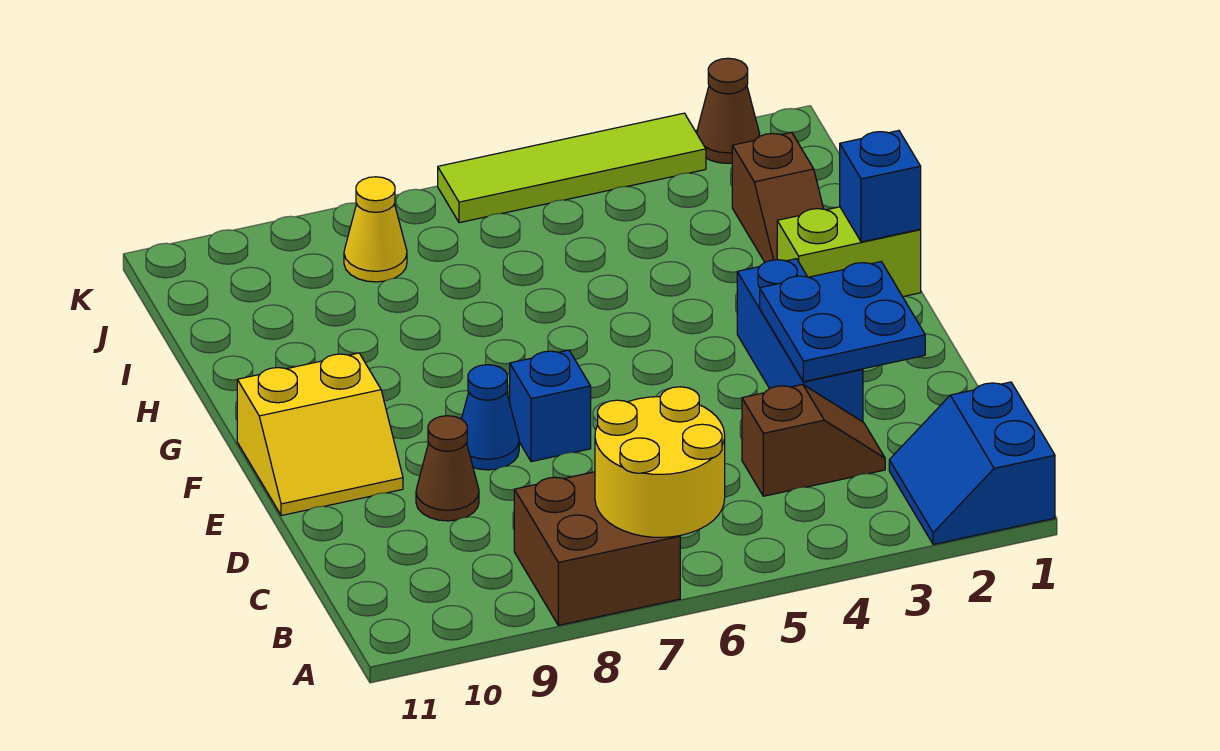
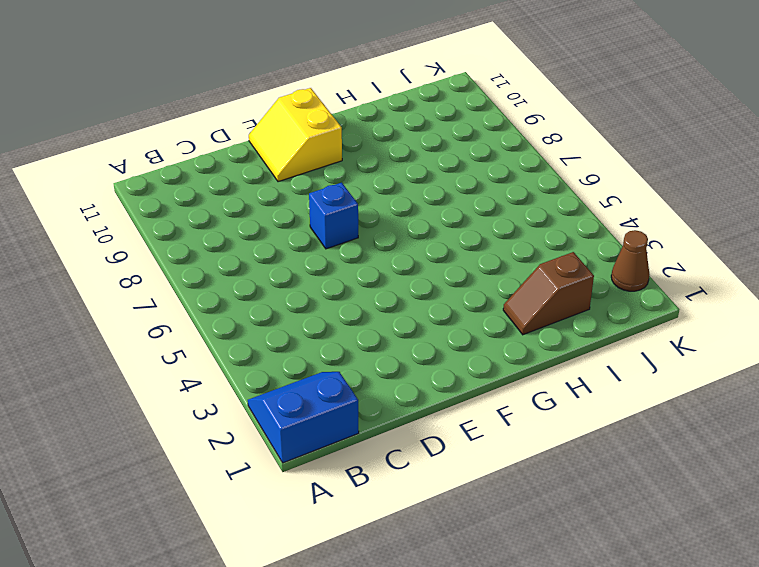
none -> brown brick A7:B8 level 1
none -> brown slope C3:C4 level 1 top 4
none -> blue brick D3:F3 level 1

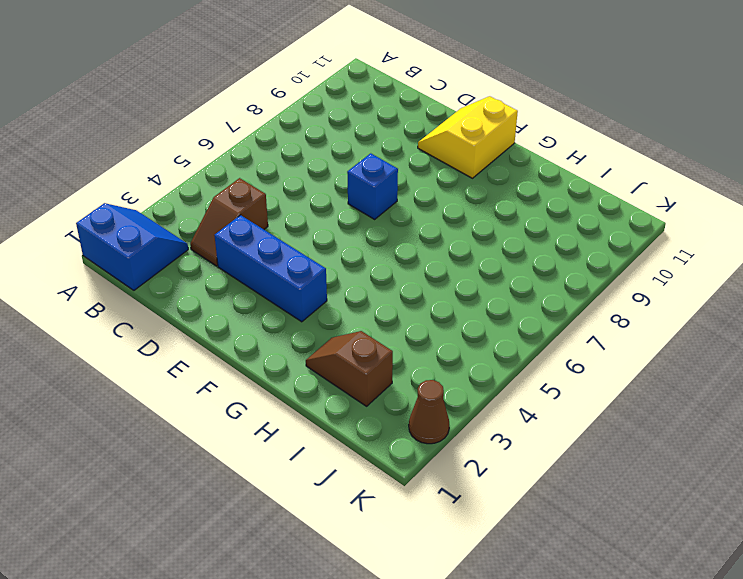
none -> brown brick A7:B8 level 1
none -> brown cone D9 level 1
none -> blue cone E8 level 1

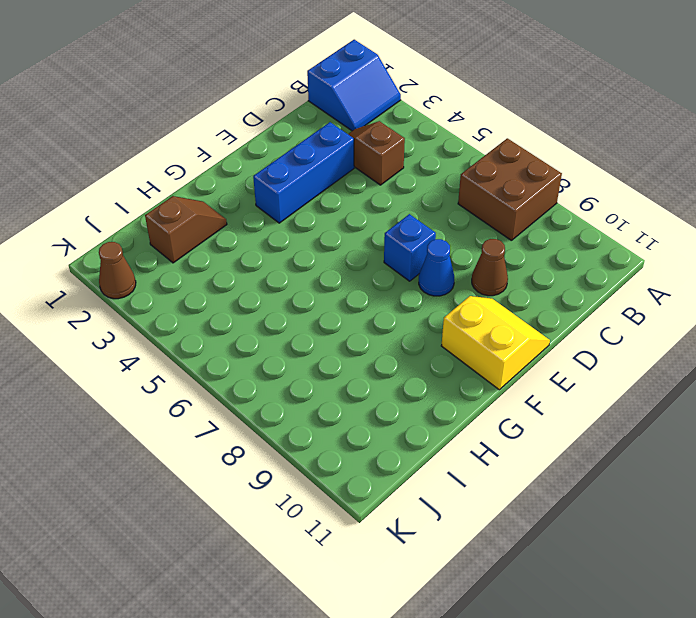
none -> lime brick G1:G2 level 1
none -> yellow cone J8 level 1
none -> lime tile K3:K6 level 1

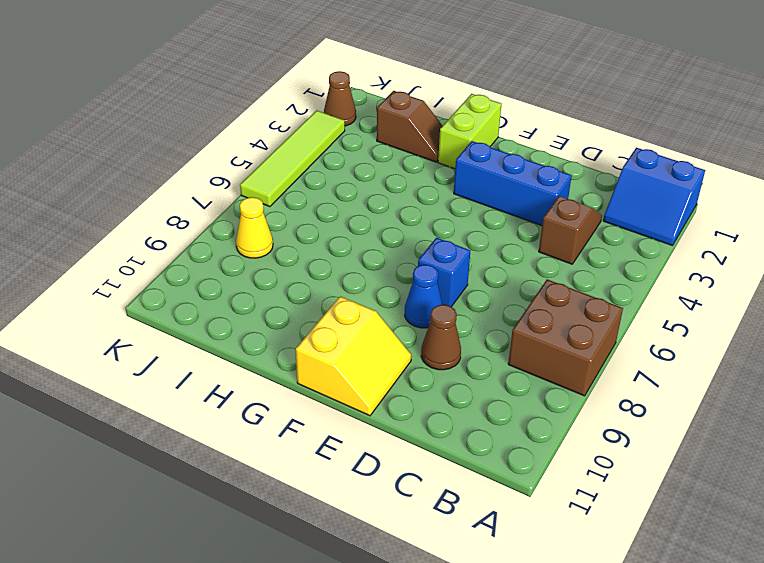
none -> yellow round brick A6:B7 level 2
none -> blue plate D2:E3 level 2
none -> blue brick G1 level 2

